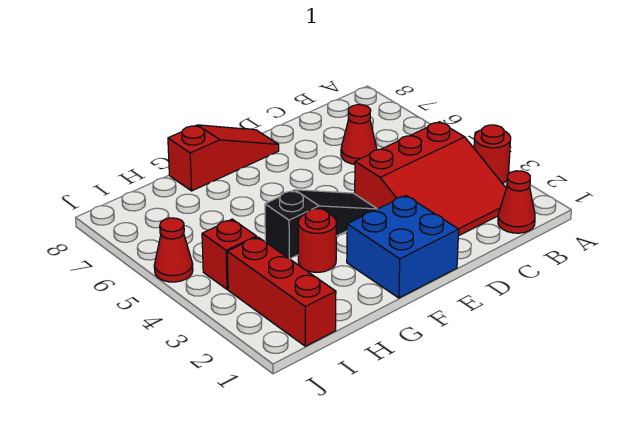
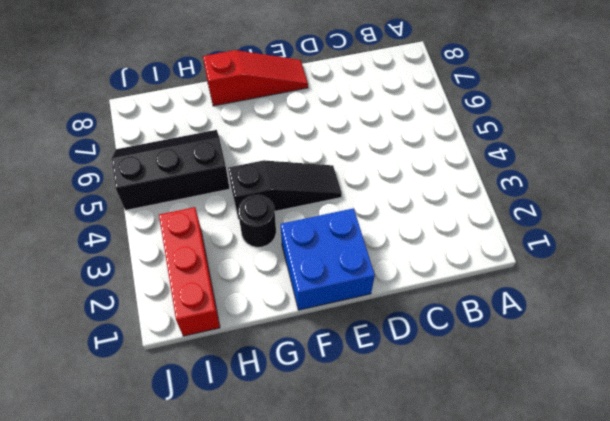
black round brick G3 level 1 -> red round brick G3 level 1
black slope H5:J6 level 1 top 5 -> red cone J5 level 1
none -> red round brick A3 level 1
none -> red cone B1 level 1

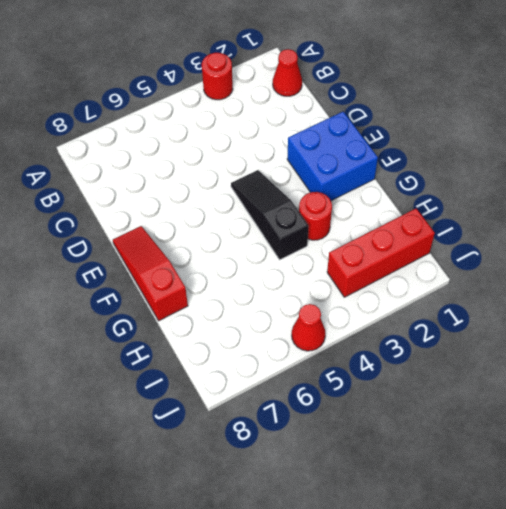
none -> red slope B2:D4 level 1 top 4
none -> red cone C6 level 1

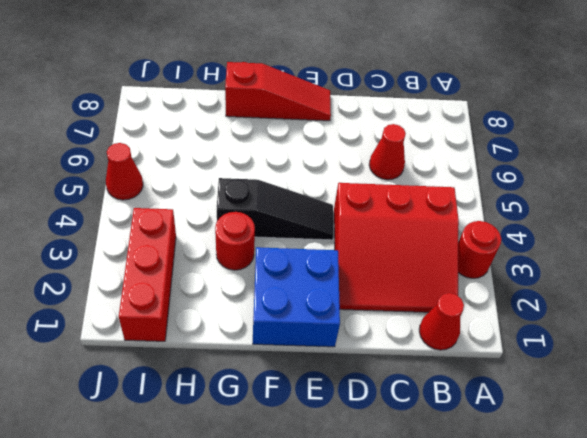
none -> red brick I4 level 1

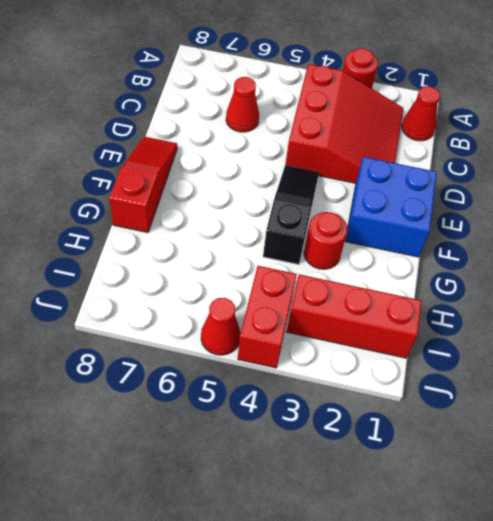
red brick I4:J4 level 1 -> red brick I4 level 1

